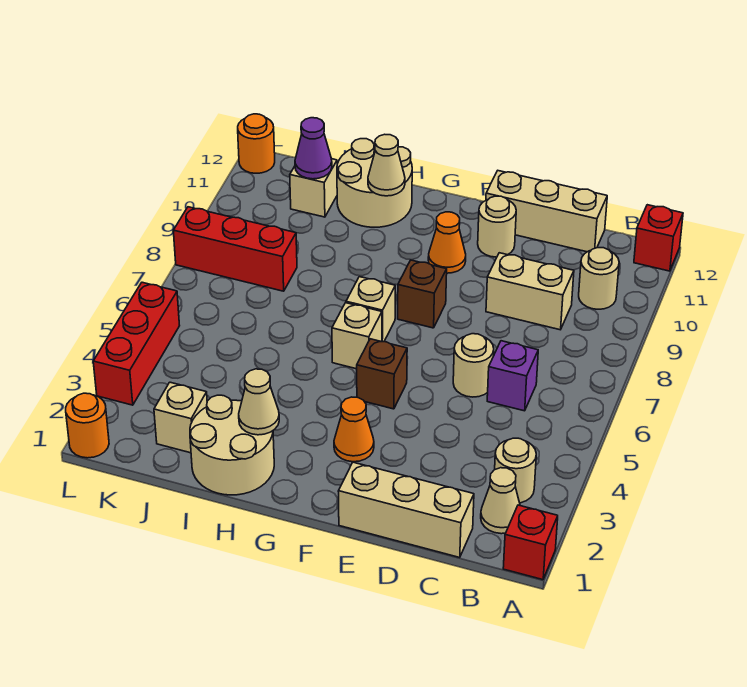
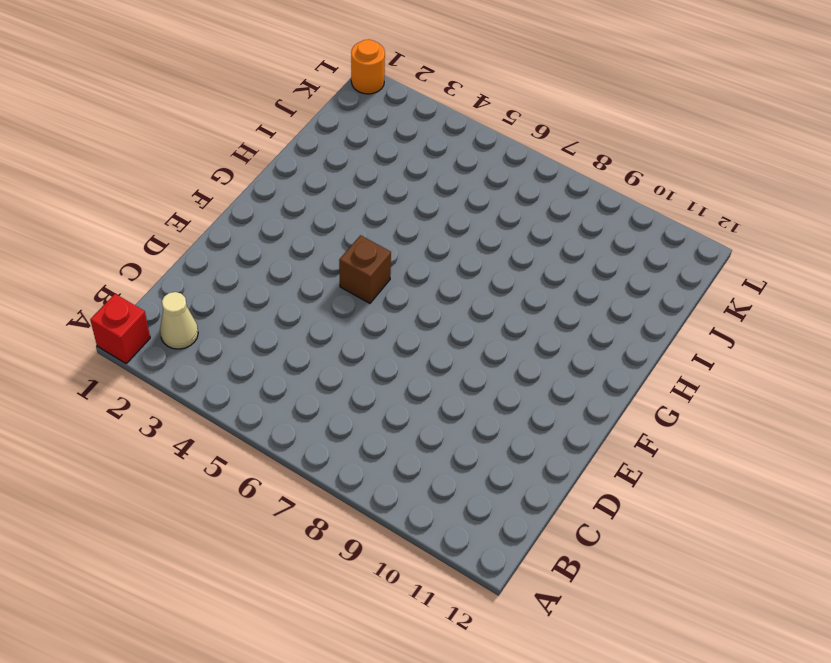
none -> red brick A12 level 1
none -> tan round brick B3 level 1
none -> tan round brick B10 level 1

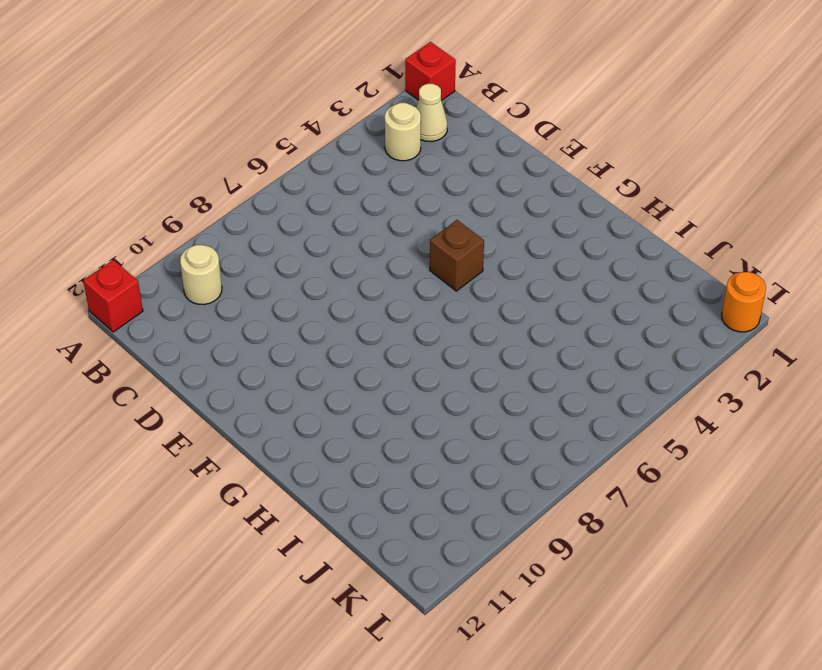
none -> tan brick C1:E1 level 1
none -> purple brick C6 level 1
none -> tan brick C9:D9 level 1

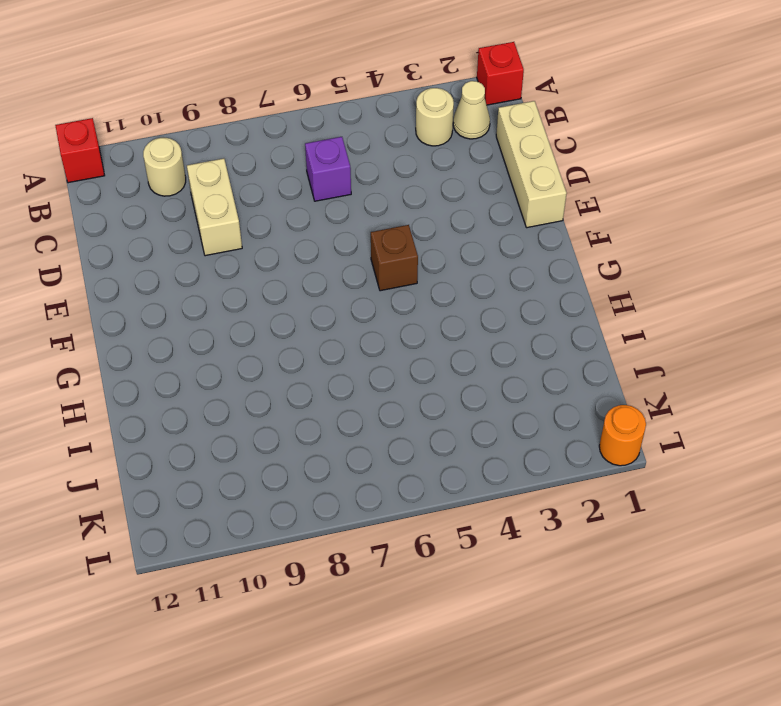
none -> tan brick C12:E12 level 1
none -> tan round brick D6 level 1
none -> tan round brick E11 level 1

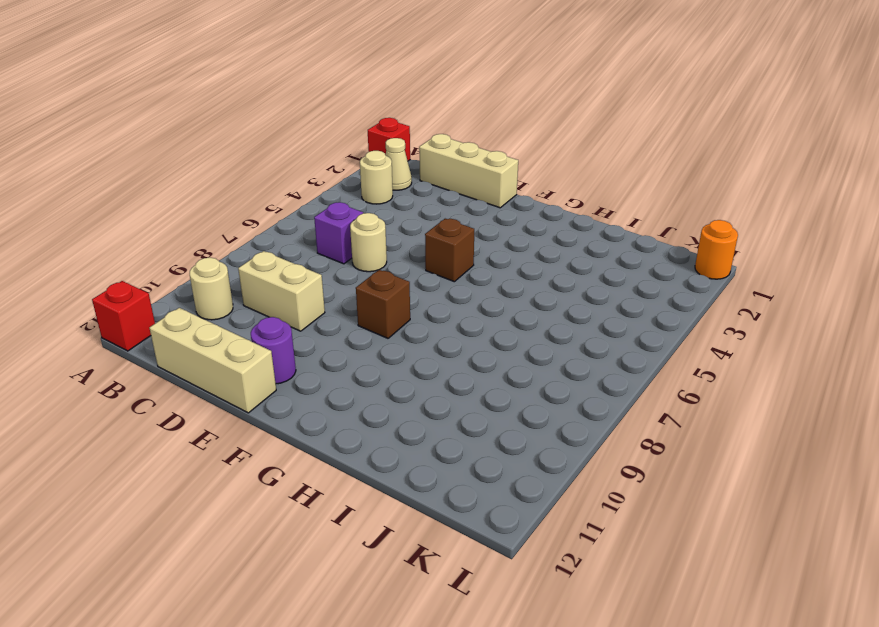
purple round brick E11 level 1 -> tan round brick E11 level 1
none -> orange cone F3 level 1
none -> orange cone F10 level 1
none -> tan brick G6 level 1

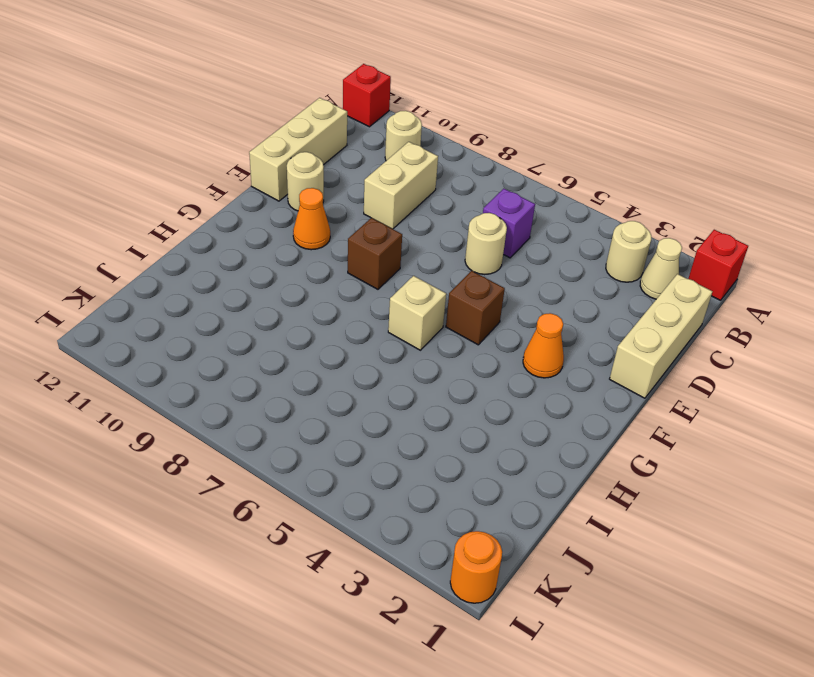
none -> tan brick G7 level 1
none -> tan round brick H1:I2 level 1
none -> tan round brick H11:I12 level 1

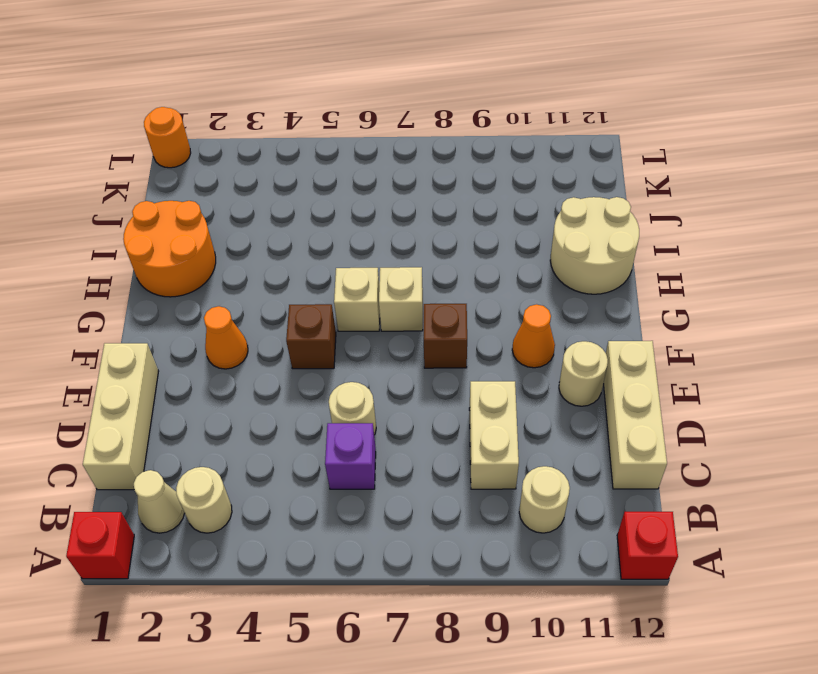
orange round brick H1:I2 level 1 -> tan round brick H1:I2 level 1
none -> tan brick J2 level 1
none -> red brick J8:L8 level 1
none -> tan brick J11 level 1

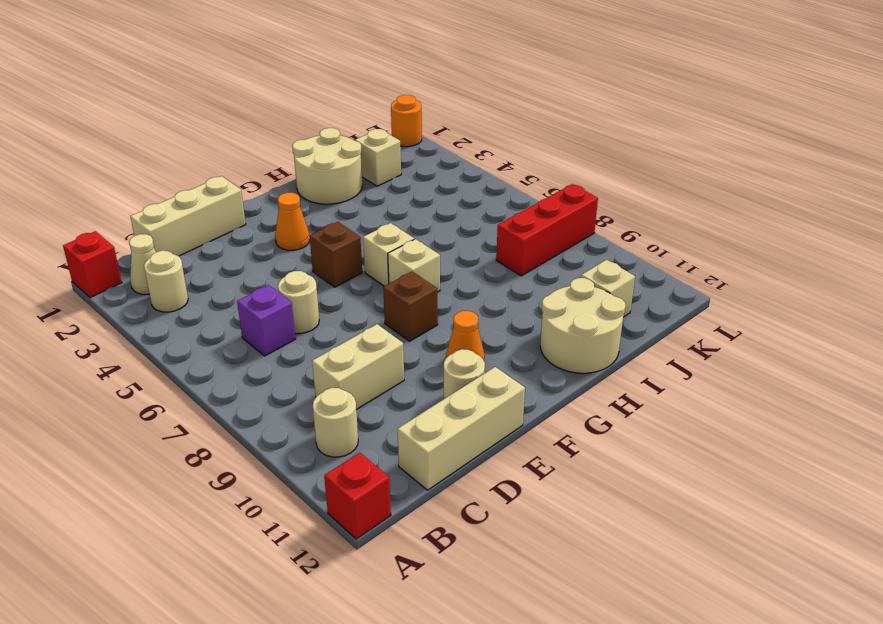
none -> red brick L3:L5 level 1
none -> orange round brick L12 level 1
none -> tan cone H2 level 2

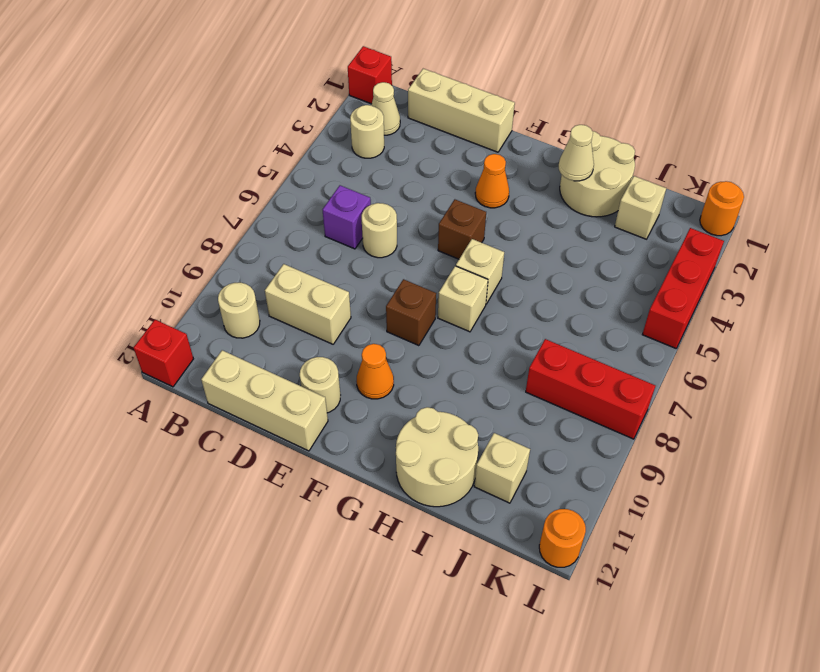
none -> tan cone H11 level 2
none -> purple cone J11 level 2

